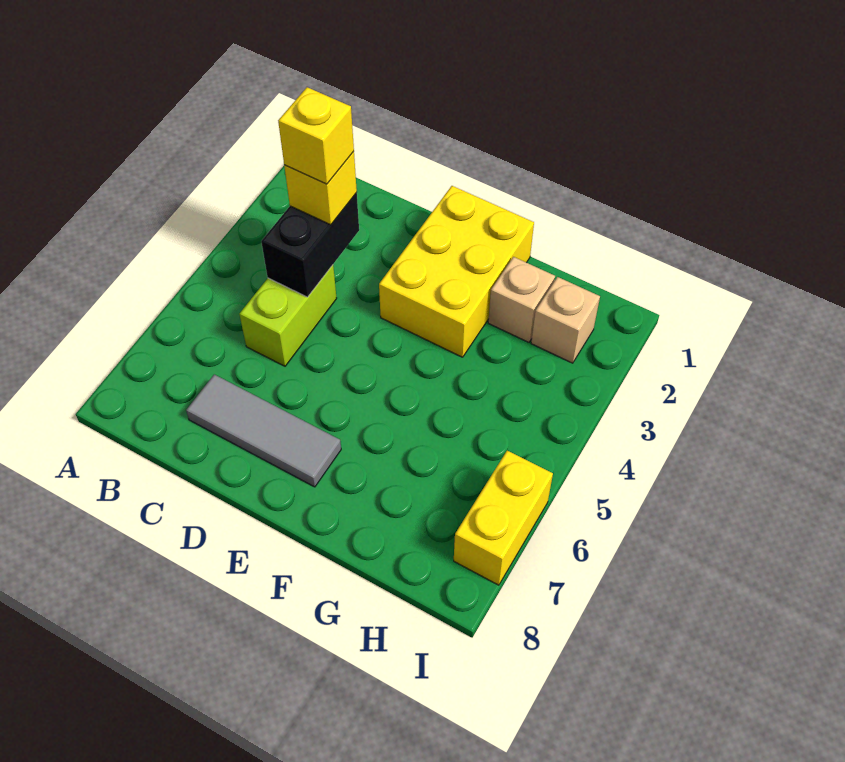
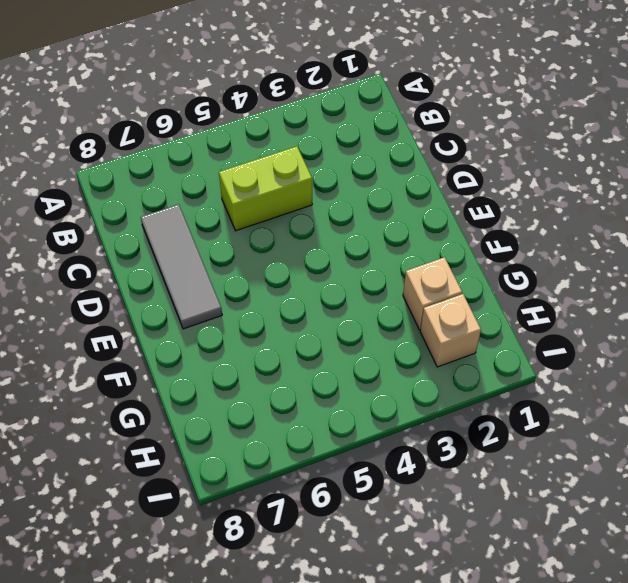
none -> yellow brick E1:F3 level 1
none -> yellow brick I6:I7 level 1

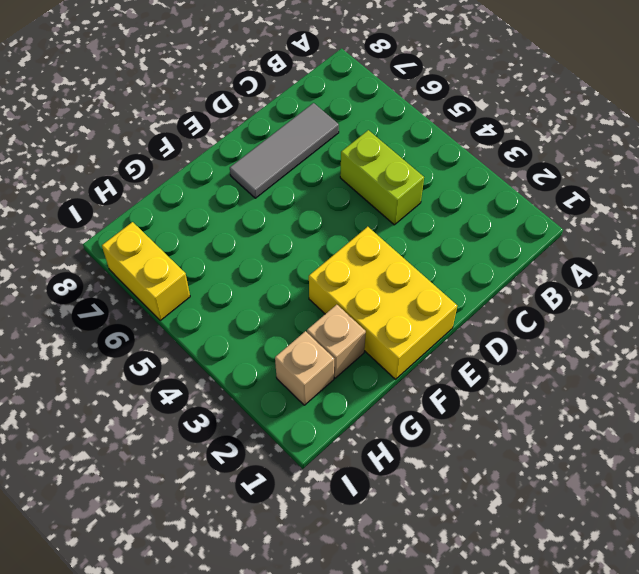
none -> black brick C3:C4 level 2
none -> yellow brick C3 level 3

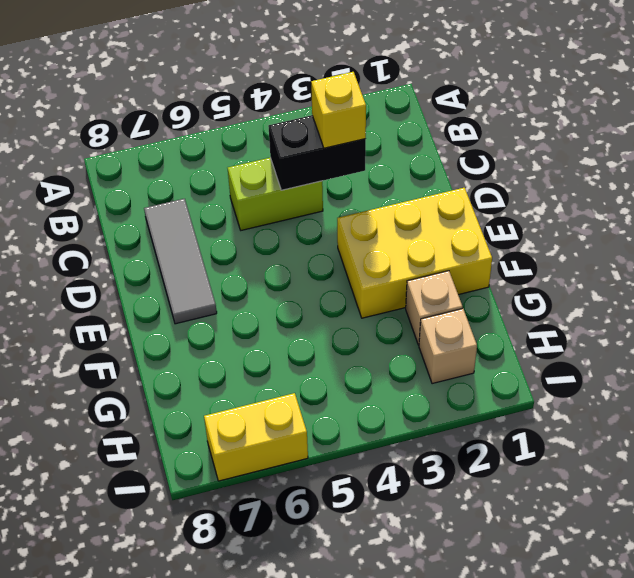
none -> yellow brick C3 level 4

